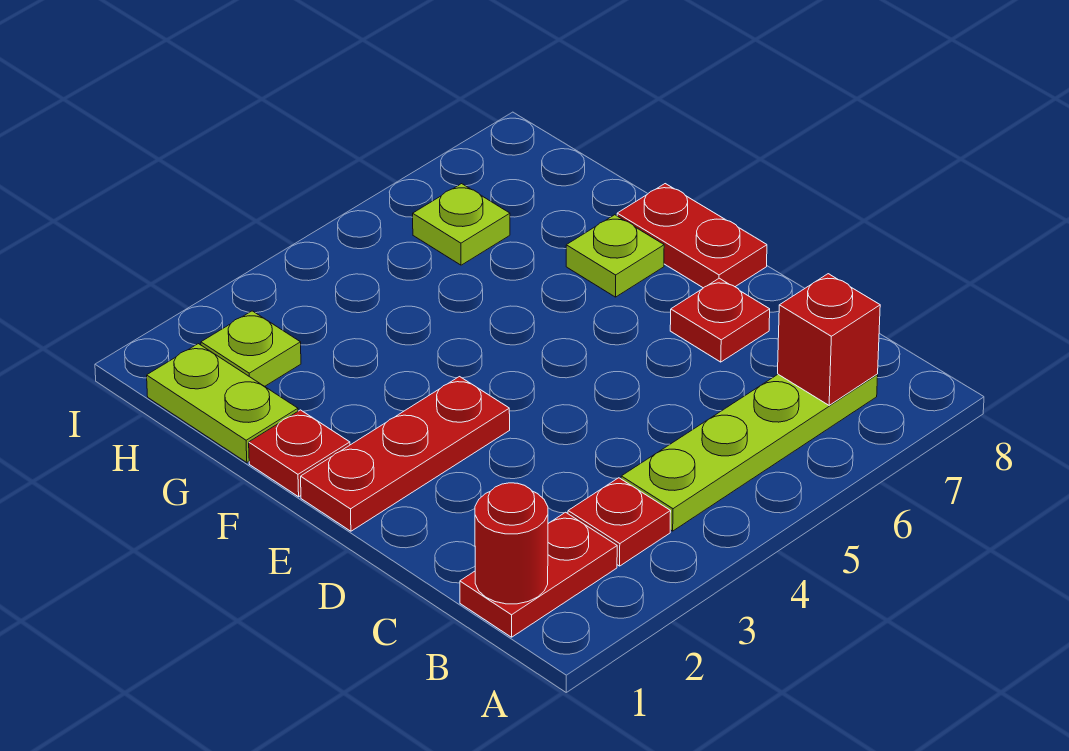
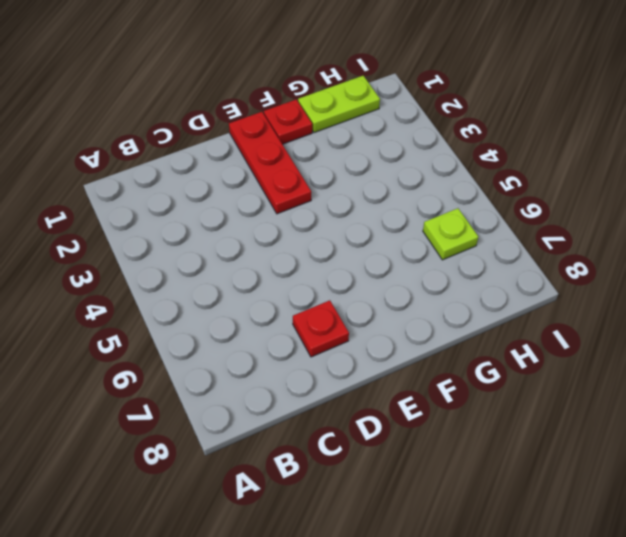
none -> red plate B1:B2 level 1
none -> red plate B3 level 1
none -> lime plate B4:B7 level 1

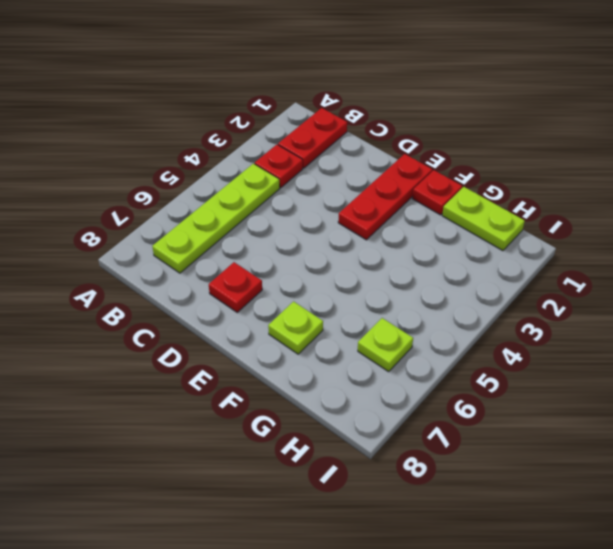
none -> red plate E8:F8 level 1
none -> lime plate H2 level 1
none -> red round brick B1 level 2

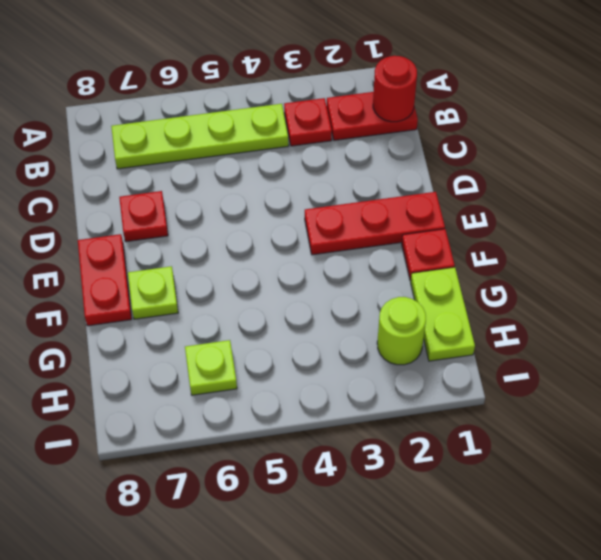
lime round brick H2 level 1 -> lime plate H2 level 1
none -> red brick B7 level 2

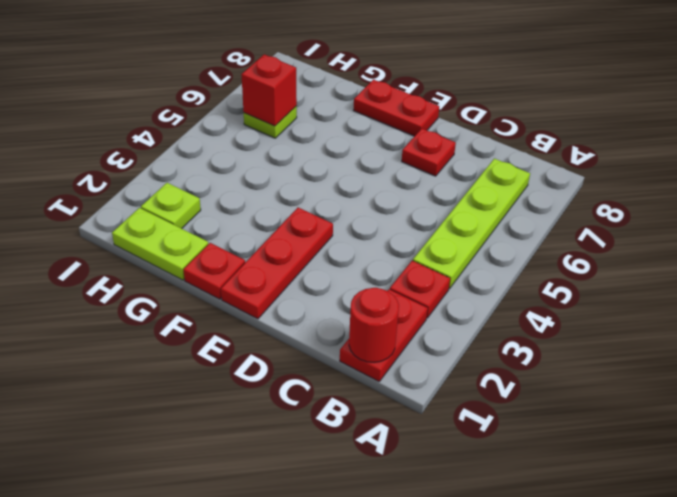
red brick H6 level 2 -> red brick B7 level 2
none -> lime plate F7 level 1

